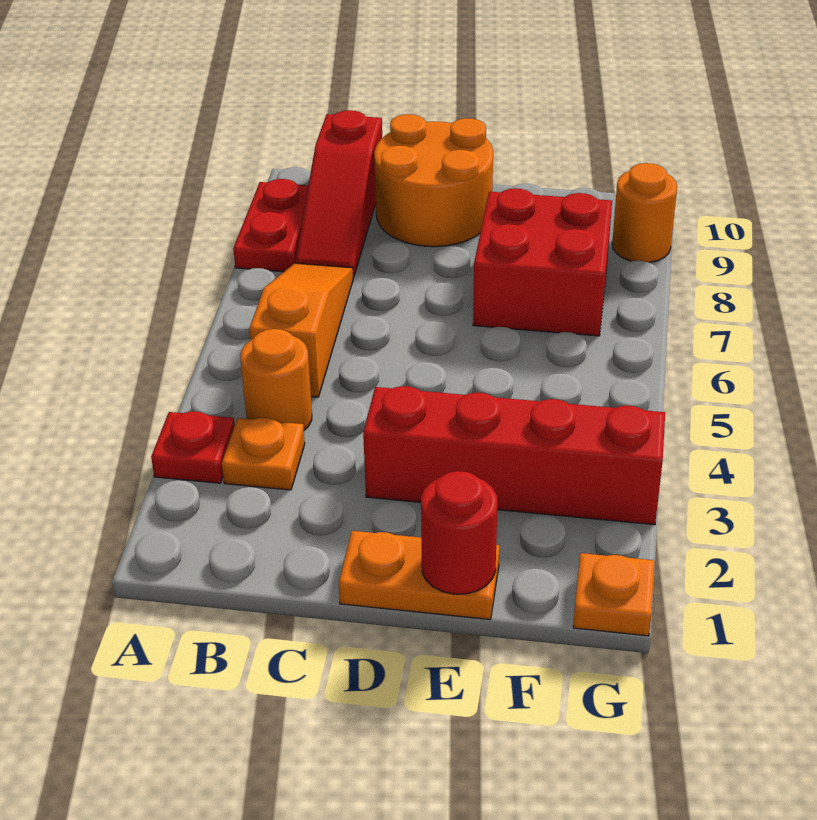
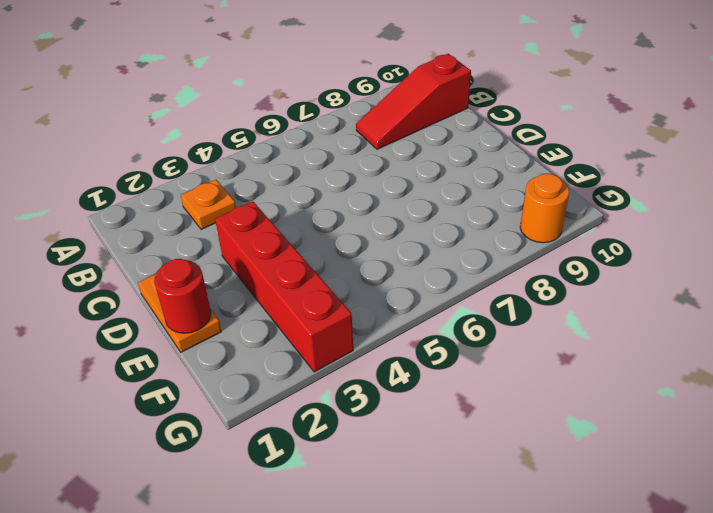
none -> red plate A3 level 1
none -> red plate A8:A9 level 1
none -> orange round brick B4 level 1

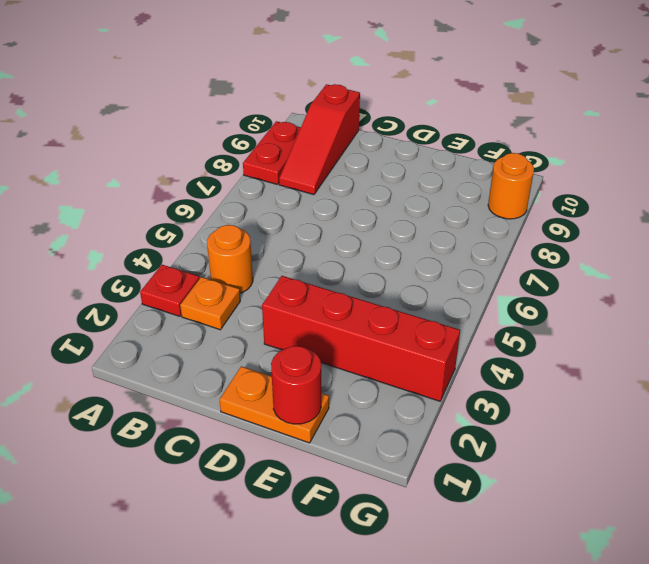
none -> orange slope B5:B7 level 1 top 5
none -> orange round brick C9:D10 level 1
none -> red brick E7:F8 level 1

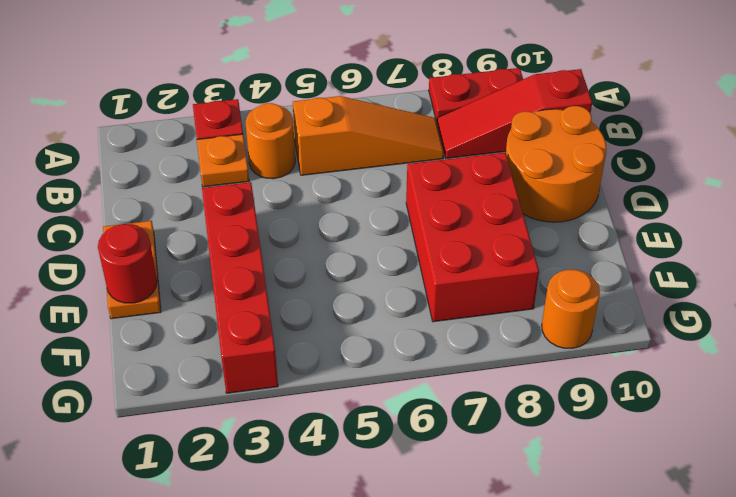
red brick D7:F8 level 1 -> red brick E7:F8 level 1
none -> orange plate G1 level 1

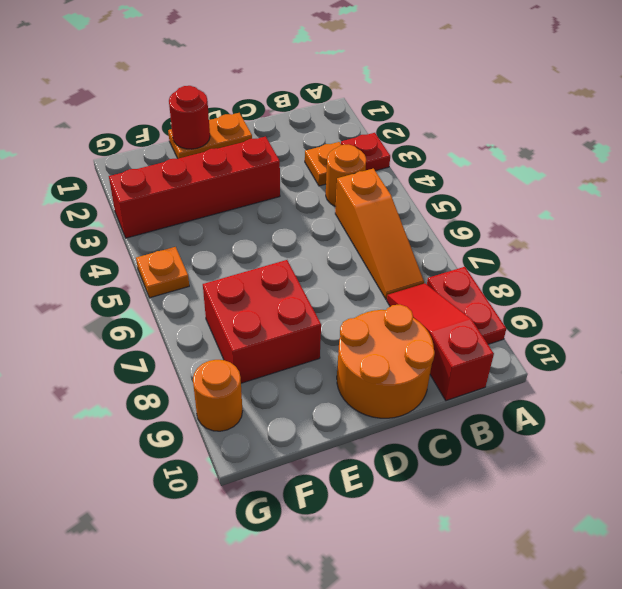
orange plate G5 level 1 -> orange plate G1 level 1

